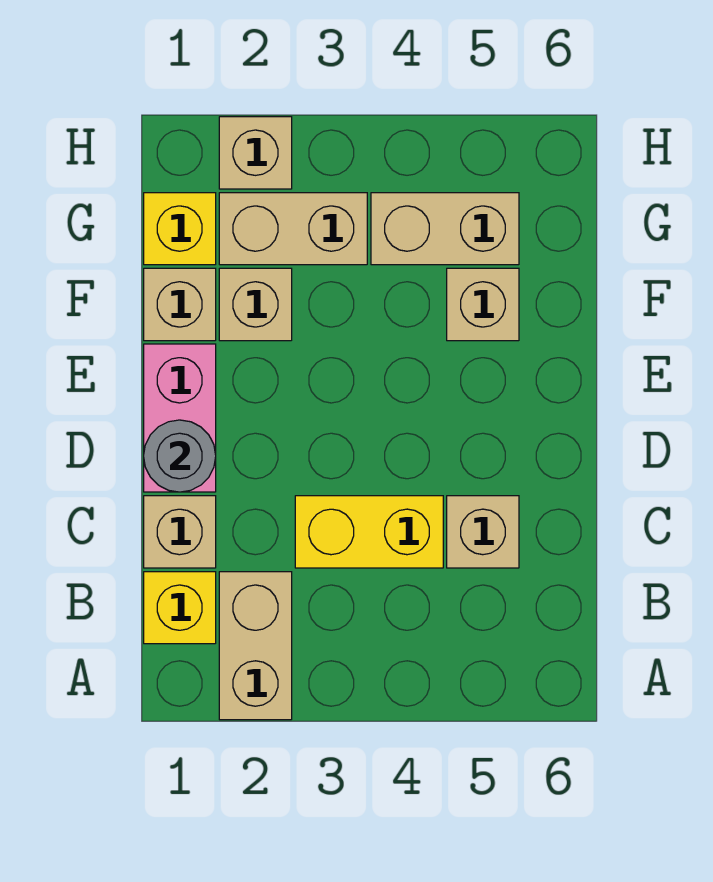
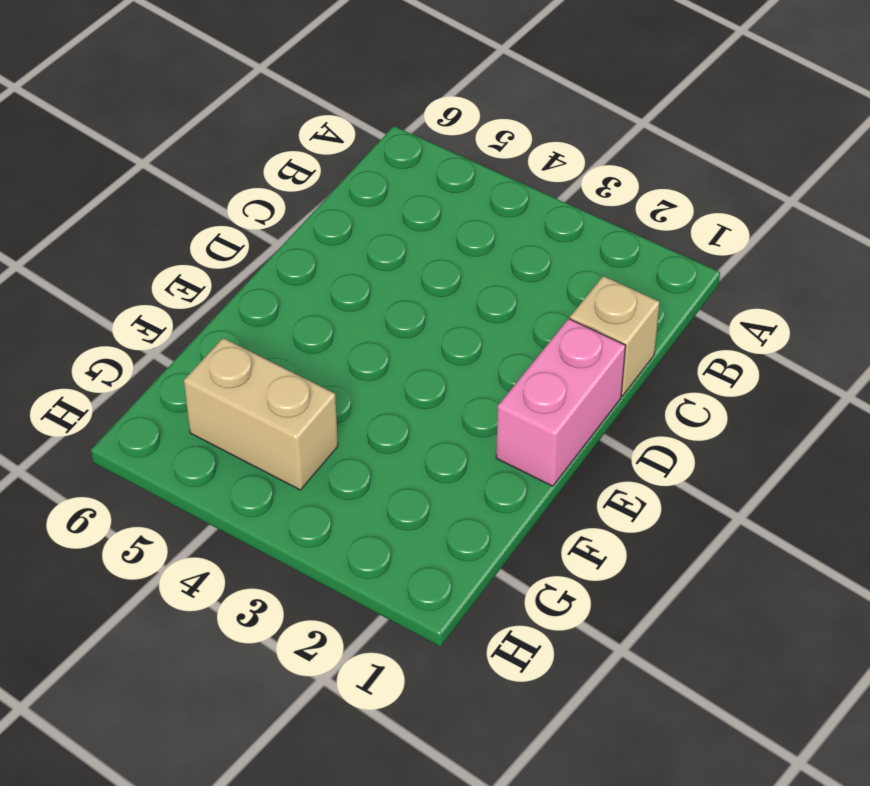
none -> tan brick A2:B2 level 1
none -> yellow brick B1 level 1
none -> yellow brick C3:C4 level 1

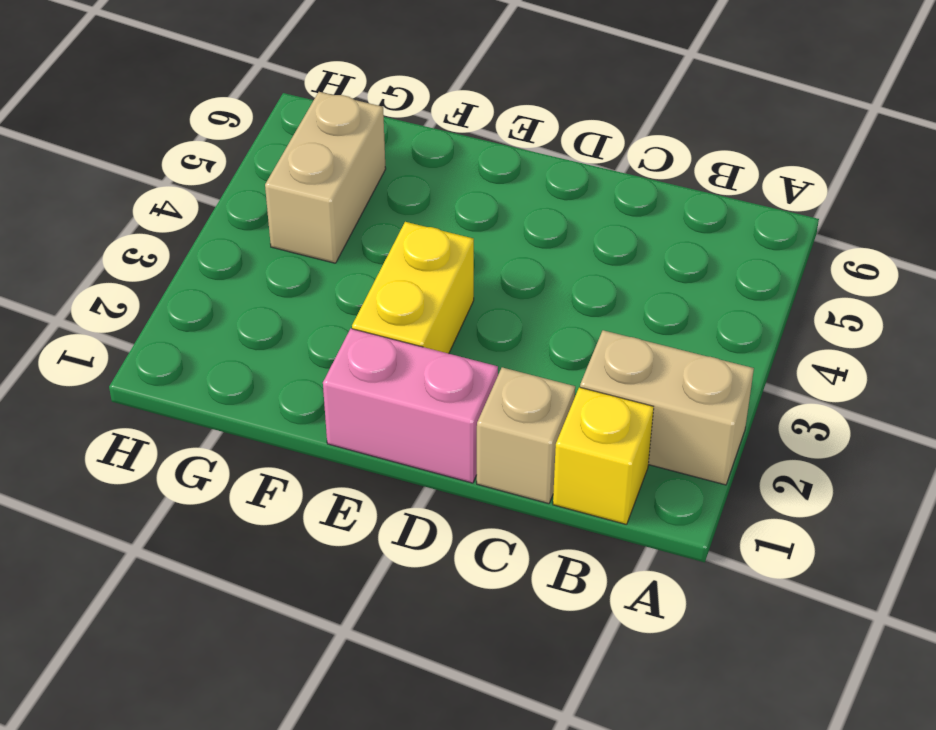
yellow brick E2:E3 level 1 -> yellow brick C3:C4 level 1
none -> tan brick C5 level 1
none -> tan brick F1 level 1
none -> tan brick F2 level 1

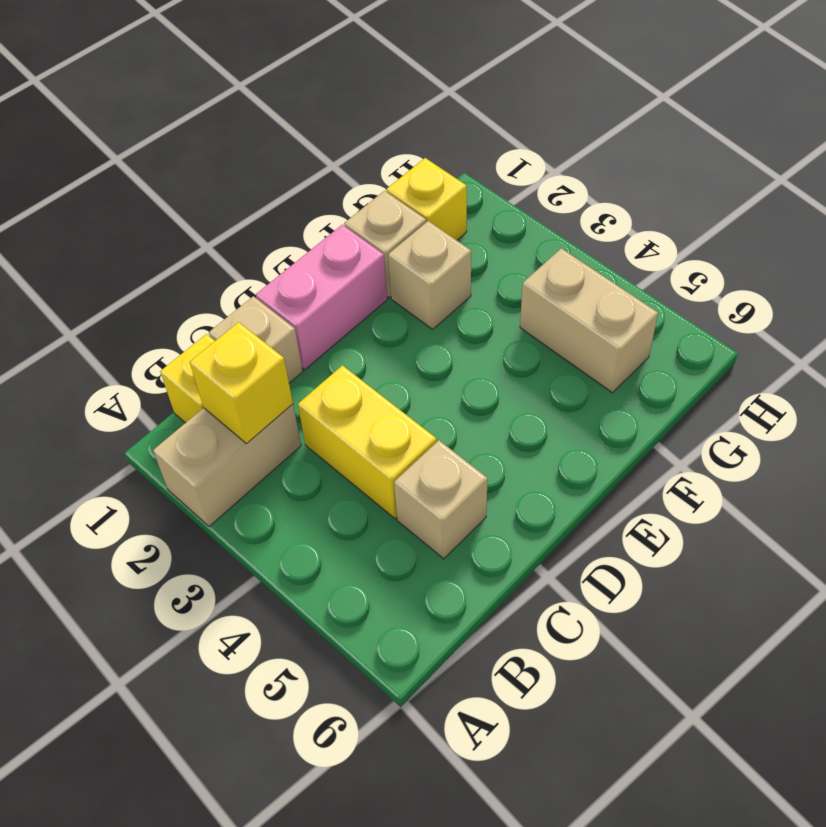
yellow brick B2 level 2 -> none
none -> tan brick F5 level 1
none -> tan brick G2:G3 level 1
none -> tan brick H2 level 1

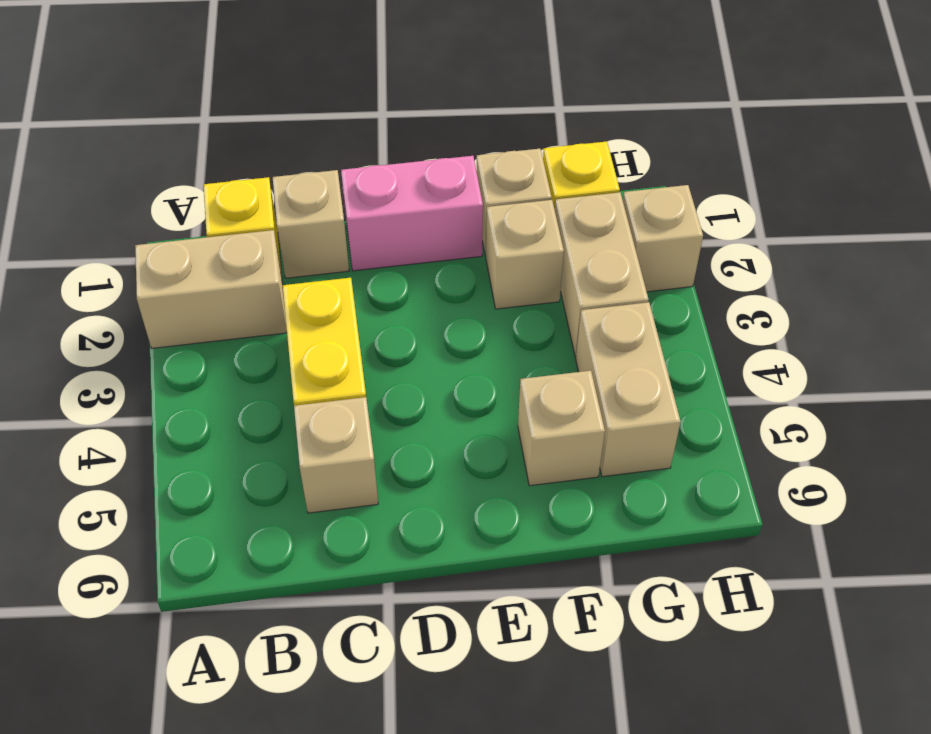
none -> grey round brick D1 level 2

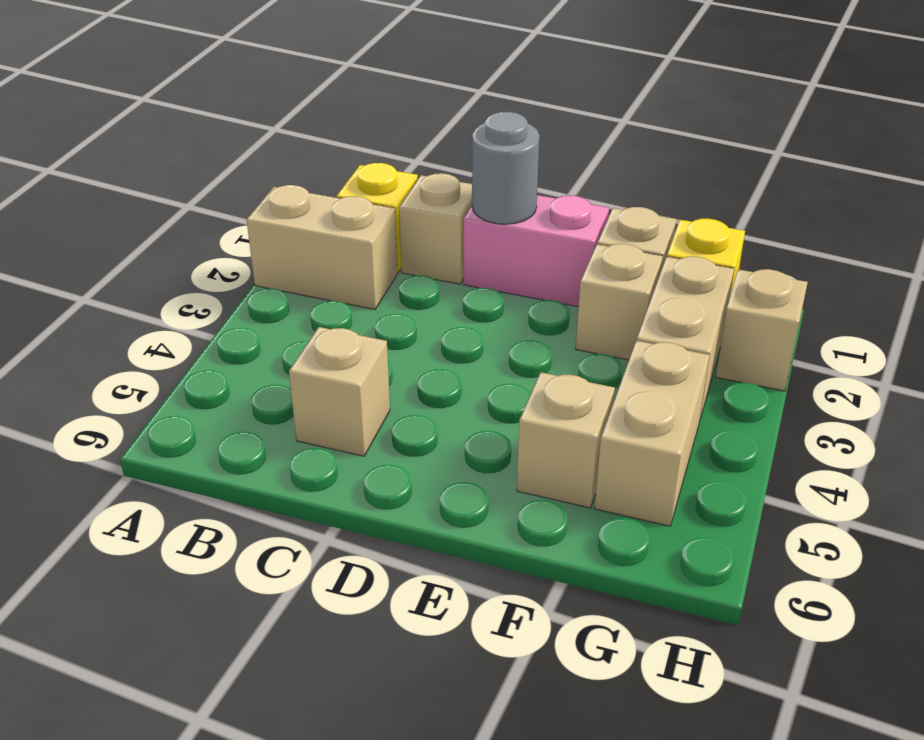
none -> yellow brick C3:C4 level 1

